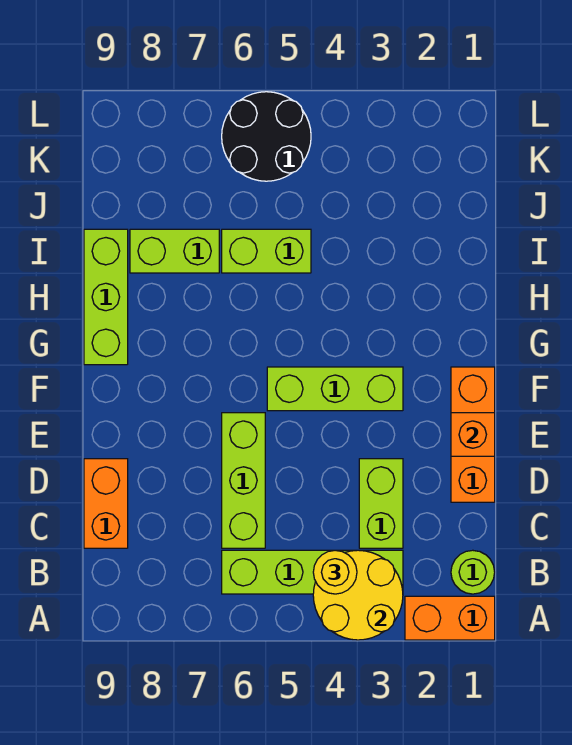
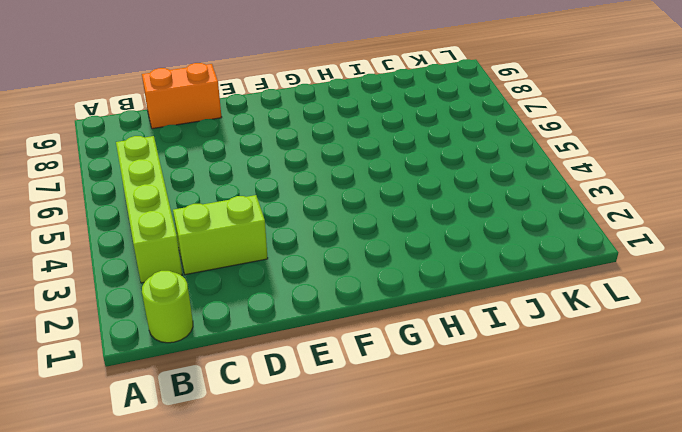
none -> orange brick A1:A2 level 1
none -> lime brick C6:E6 level 1
none -> orange brick D1:F1 level 1

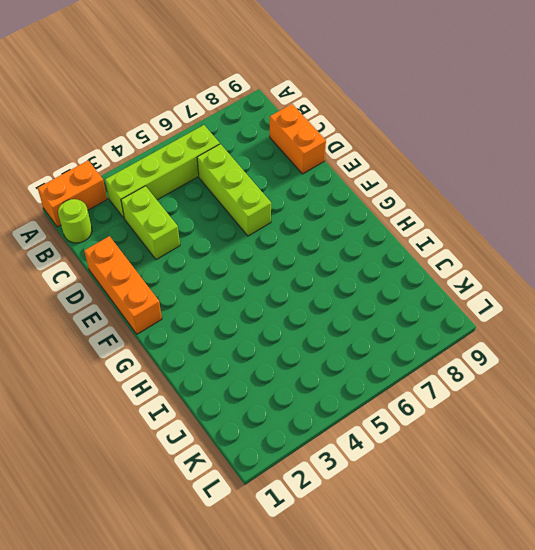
none -> lime brick F3:F5 level 1
none -> lime brick G9:I9 level 1
none -> lime brick I5:I6 level 1

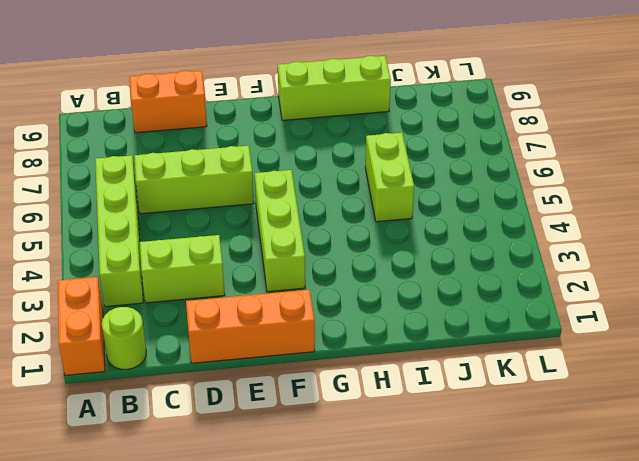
none -> lime brick I7:I8 level 1
none -> black round brick K5:L6 level 1
none -> yellow round brick A3:B4 level 2

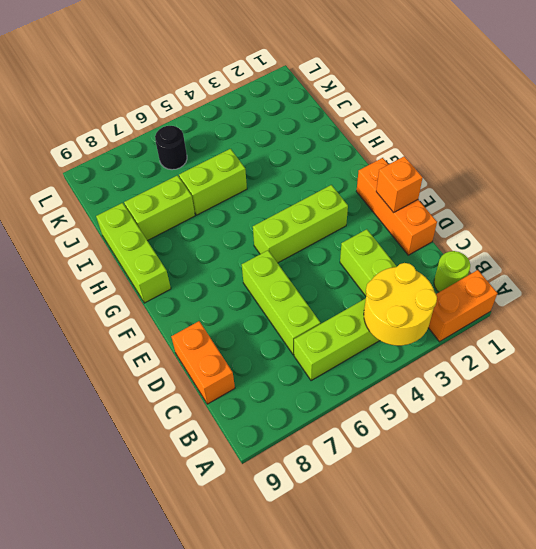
black round brick K6 level 1 -> black round brick K5:L6 level 1
none -> yellow round brick B4 level 3

